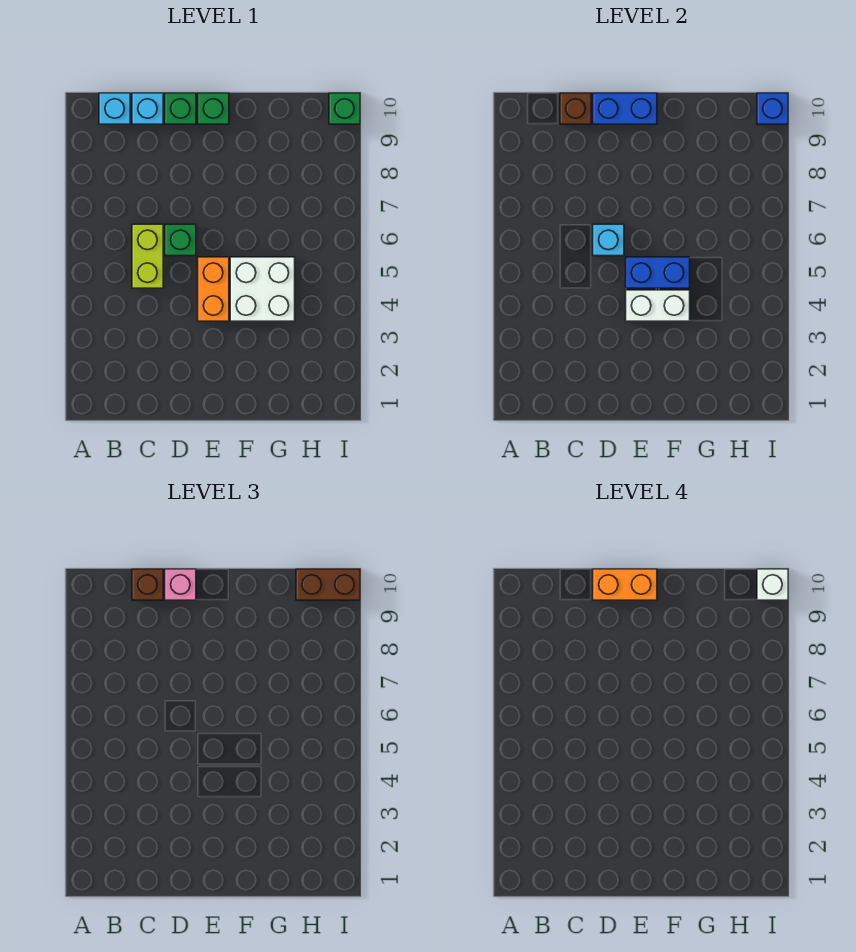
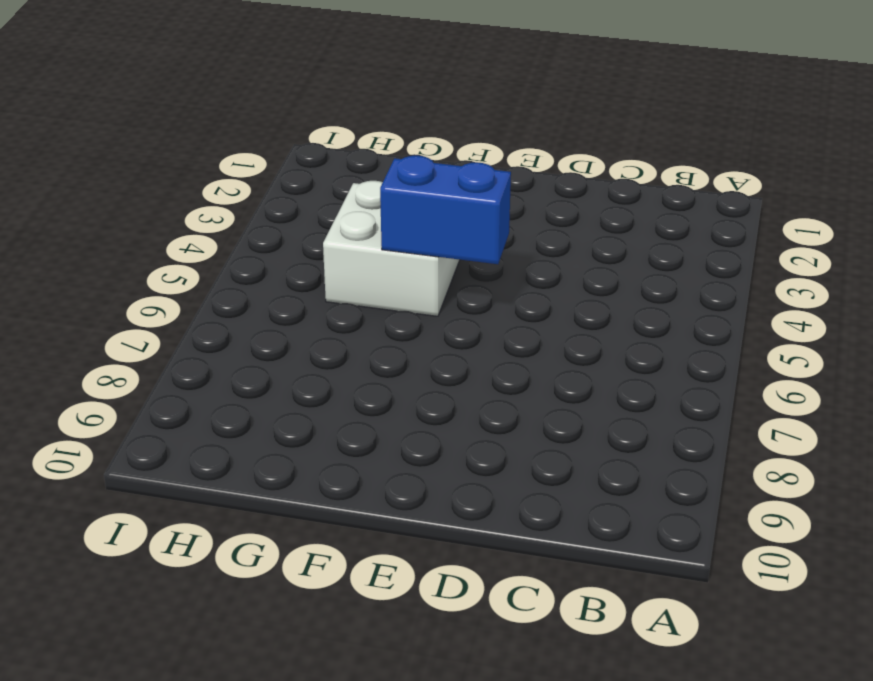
none -> cyan brick B10 level 1
none -> lime brick C5:C6 level 1
none -> cyan brick C10 level 1

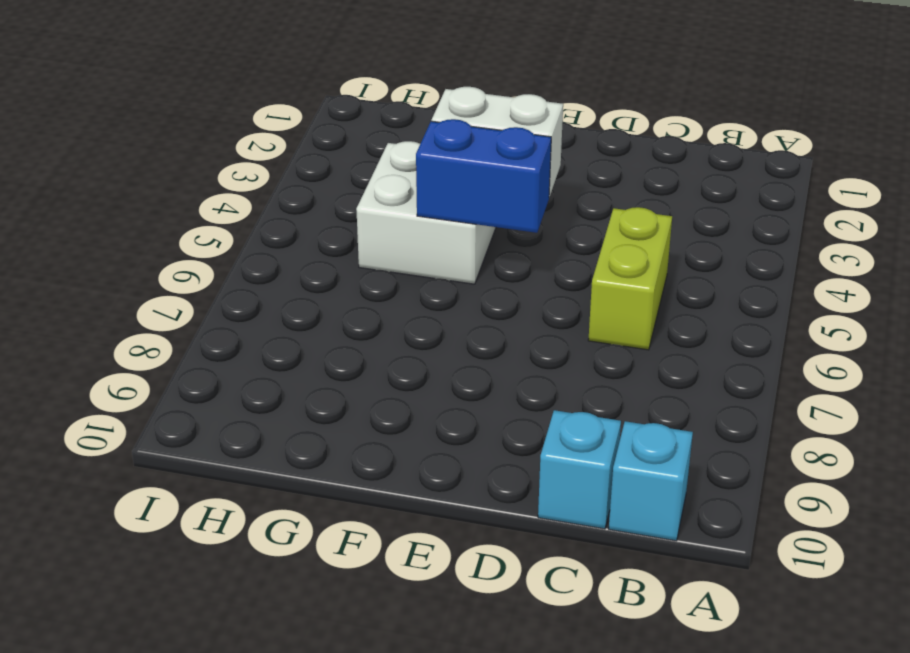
none -> green brick D6 level 1
none -> green brick D10 level 1
none -> orange brick E4:E5 level 1

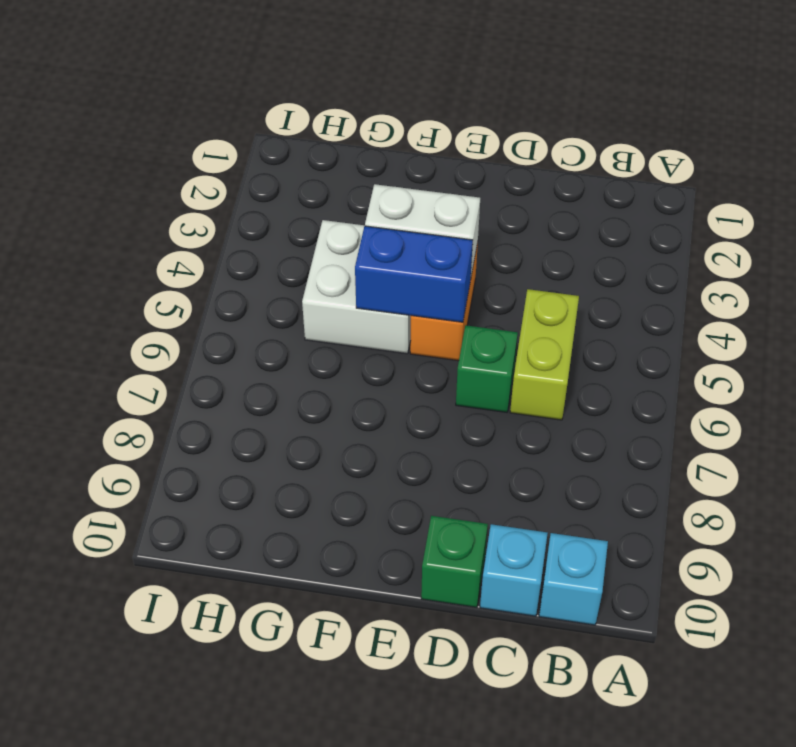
none -> green brick E10 level 1
none -> green brick I10 level 1
none -> brown brick C10 level 2

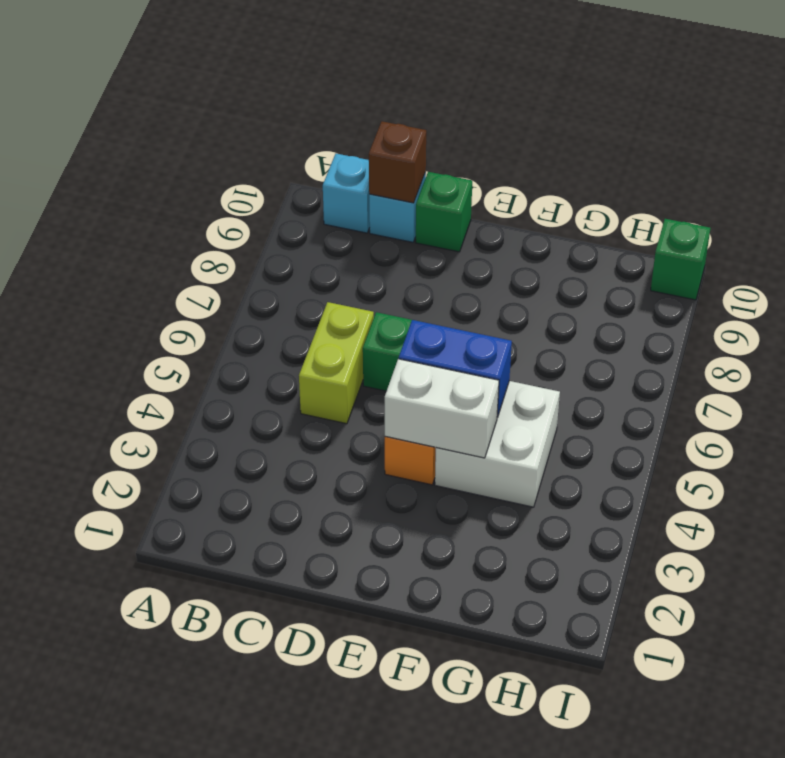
none -> green brick E10 level 1
none -> cyan brick D6 level 2
none -> blue brick D10:E10 level 2

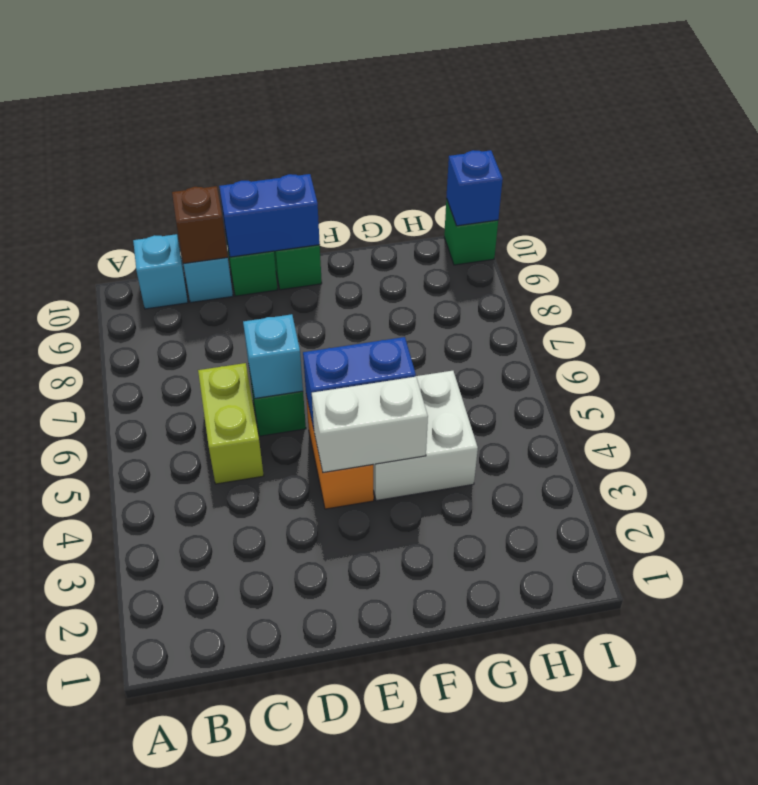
none -> brown brick C10 level 3
none -> pink brick D10 level 3
none -> brown brick H10:I10 level 3

